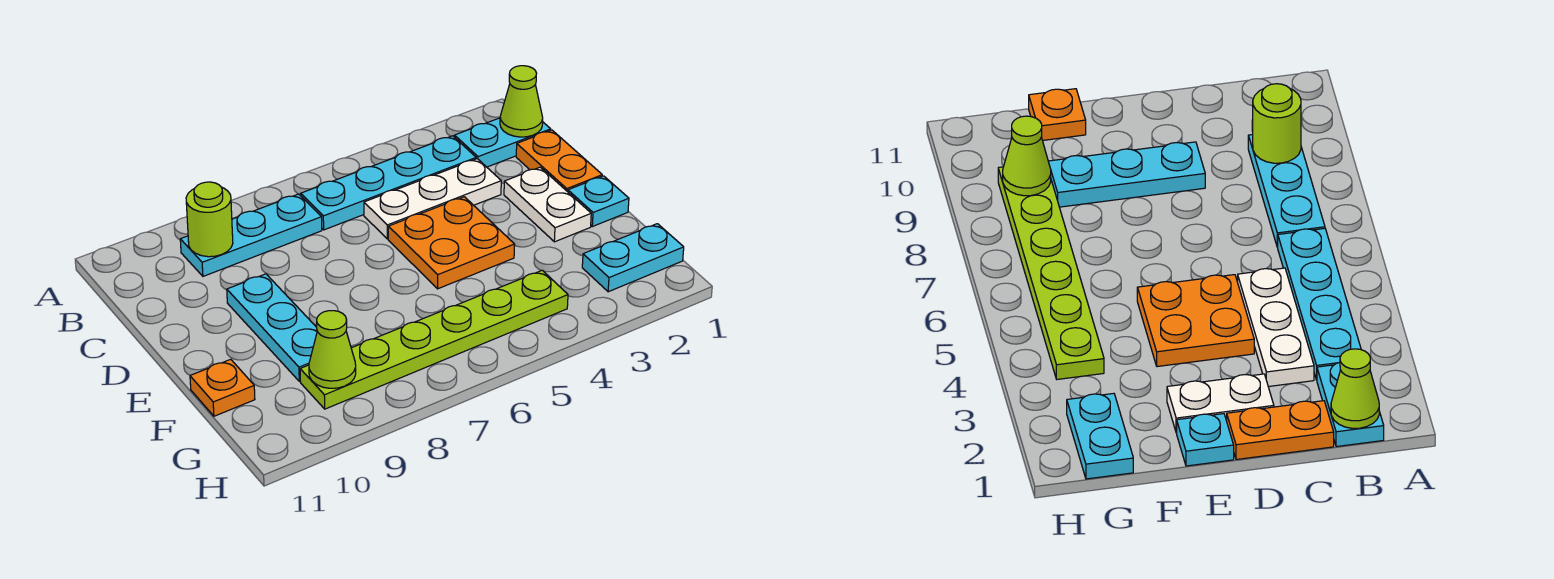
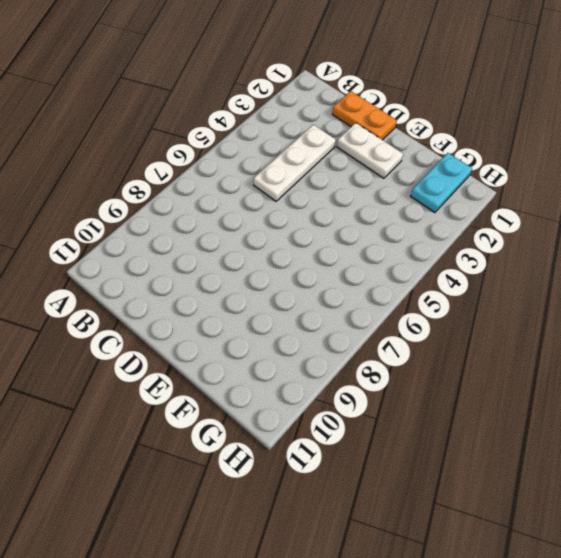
none -> cyan plate B1:B2 level 1
none -> cyan plate B3:B6 level 1
none -> cyan plate B7:B9 level 1

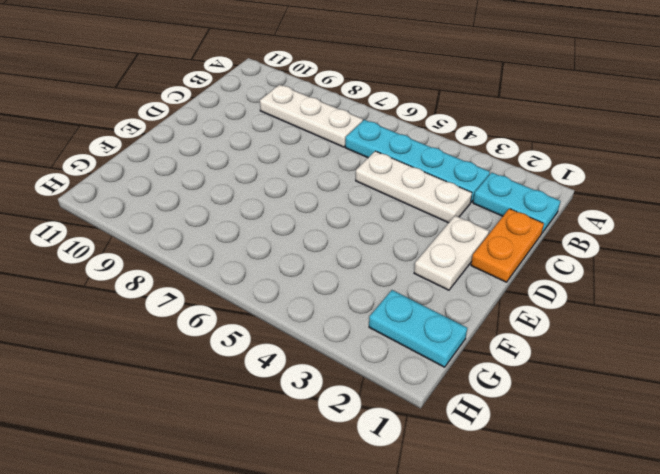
white plate B7:B9 level 1 -> cyan plate B7:B9 level 1
none -> orange plate D4:E5 level 1
none -> cyan plate D9:F9 level 1
none -> cyan plate E1 level 1

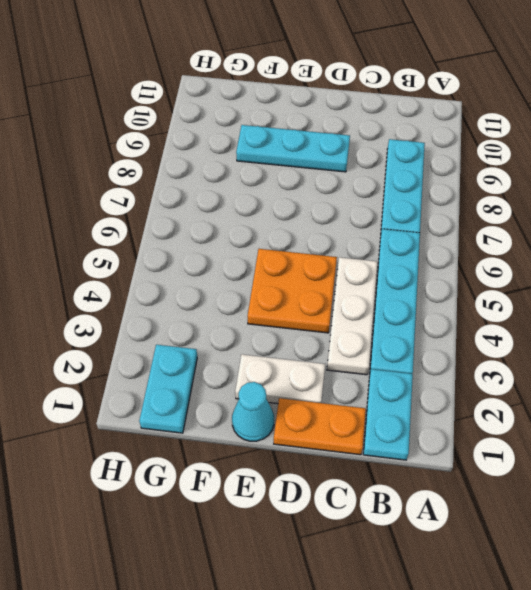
cyan cone E1 level 1 -> cyan plate E1 level 1
none -> orange plate F11 level 1
none -> lime plate G4:G9 level 1
none -> lime cone B1 level 2

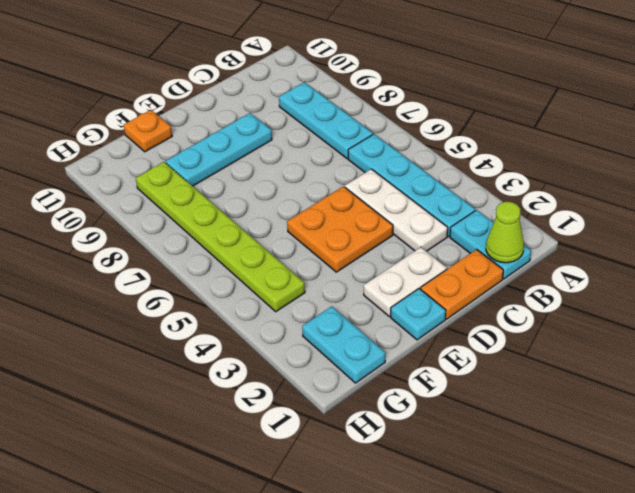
none -> lime round brick B9 level 2
none -> lime cone G9 level 2

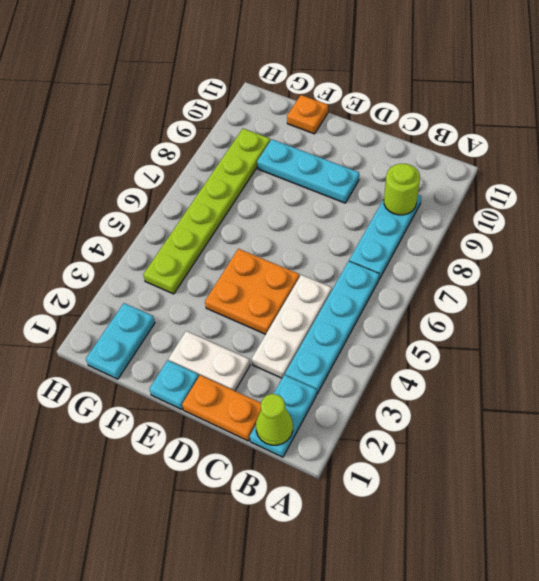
none -> lime cone G9 level 2

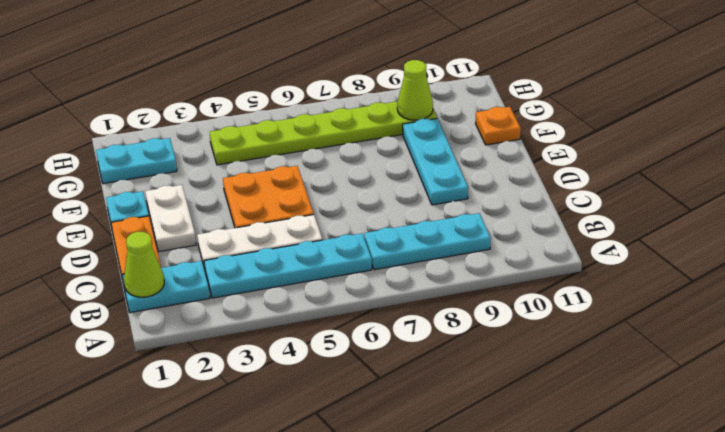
none -> lime round brick B9 level 2

